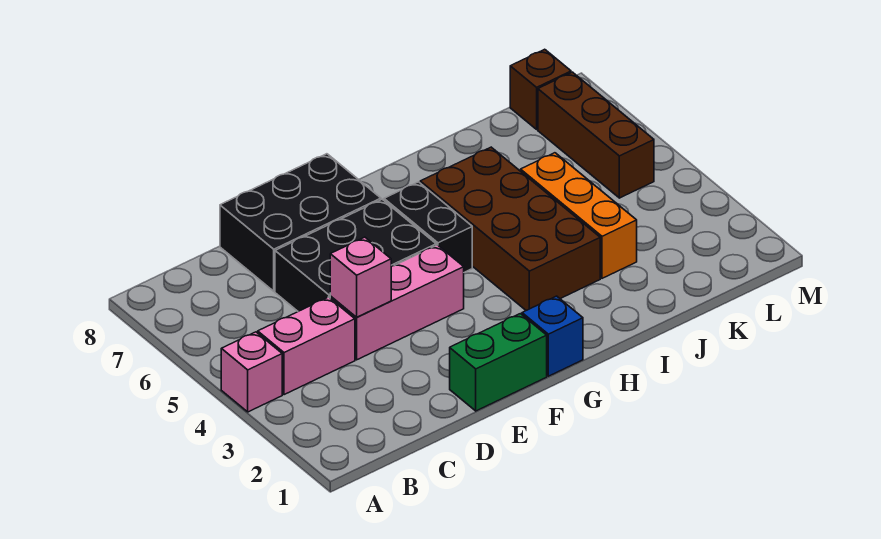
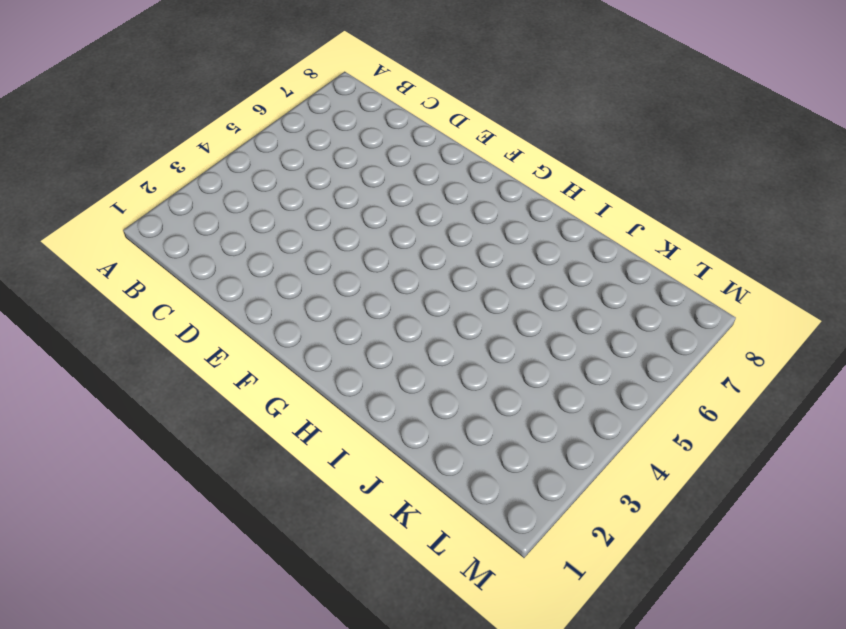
none -> pink brick A4 level 1
none -> pink brick B4:C4 level 1
none -> pink brick D4:F4 level 1

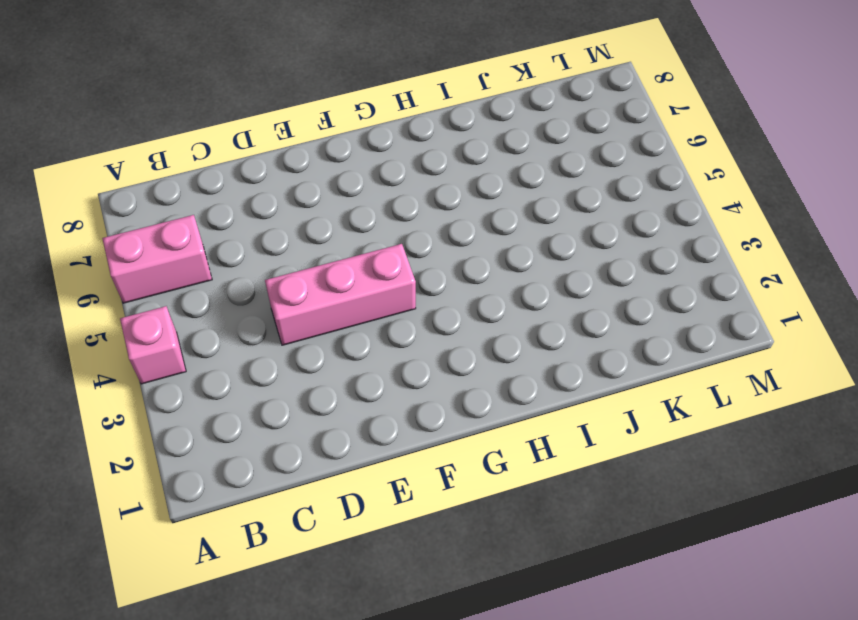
pink brick A6:B6 level 1 -> pink brick B4:C4 level 1
none -> black brick D5:F6 level 1
none -> black brick D7:F8 level 1
none -> green brick E1:F1 level 1

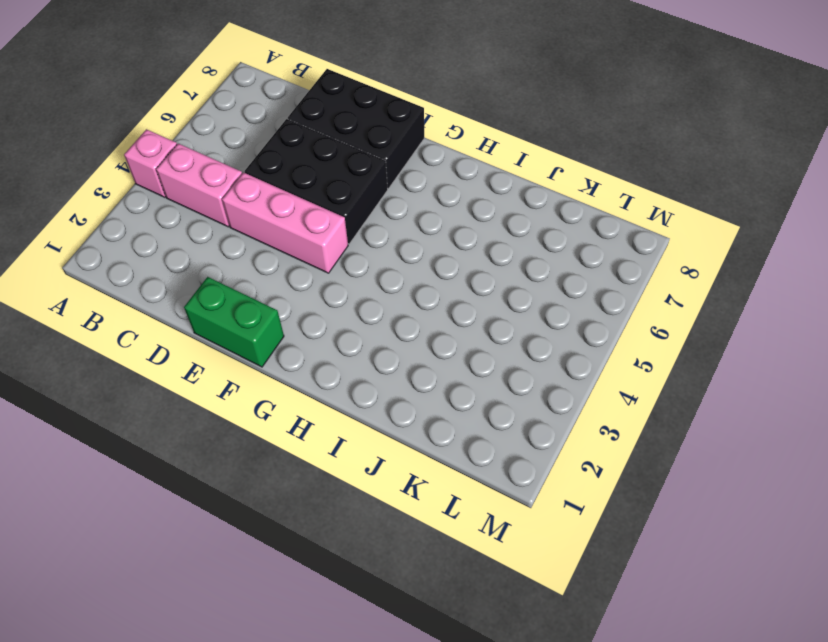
none -> blue brick G1 level 1
none -> black brick G5:G6 level 1
none -> brown brick H3:I6 level 1

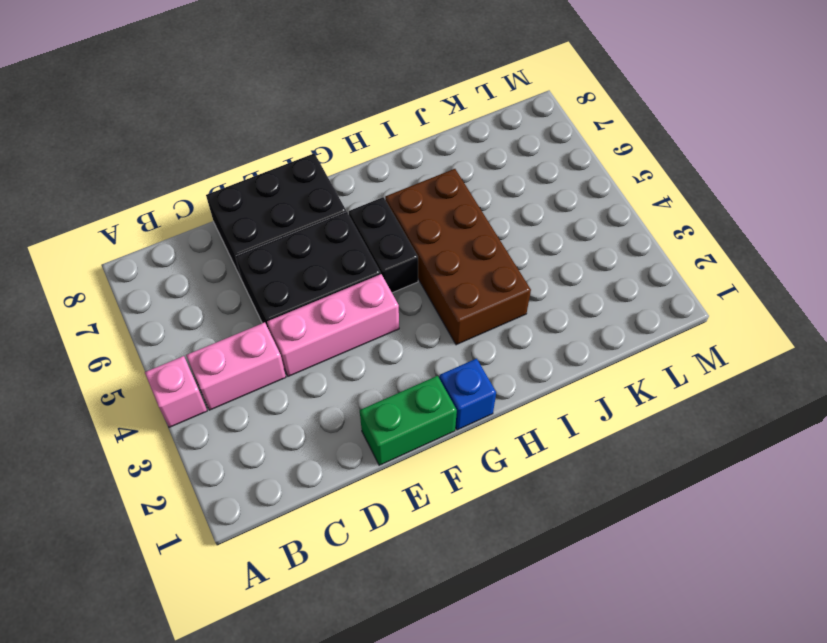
none -> orange brick J3:J5 level 1
none -> brown brick L5:L7 level 1
none -> brown brick L8 level 1

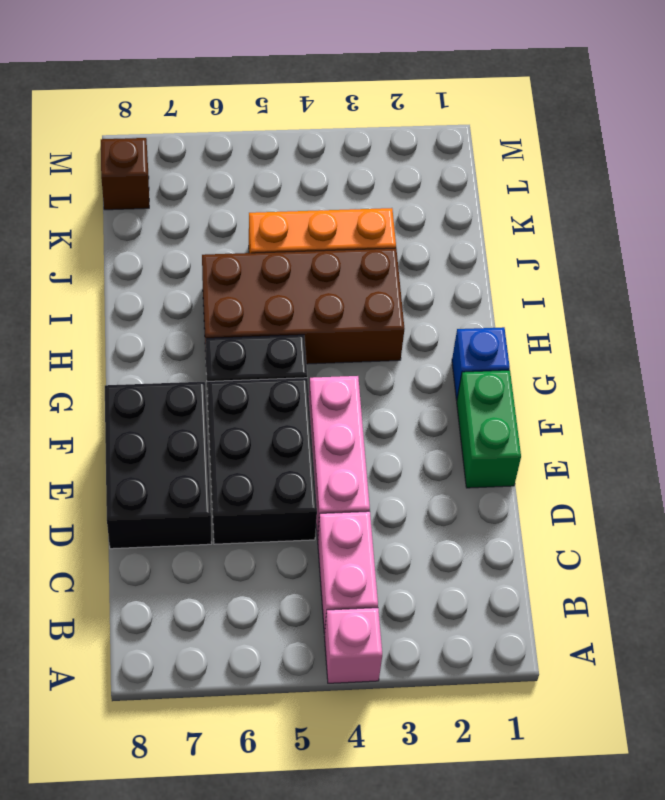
none -> brown brick L5:L7 level 1
none -> pink brick D4 level 2

